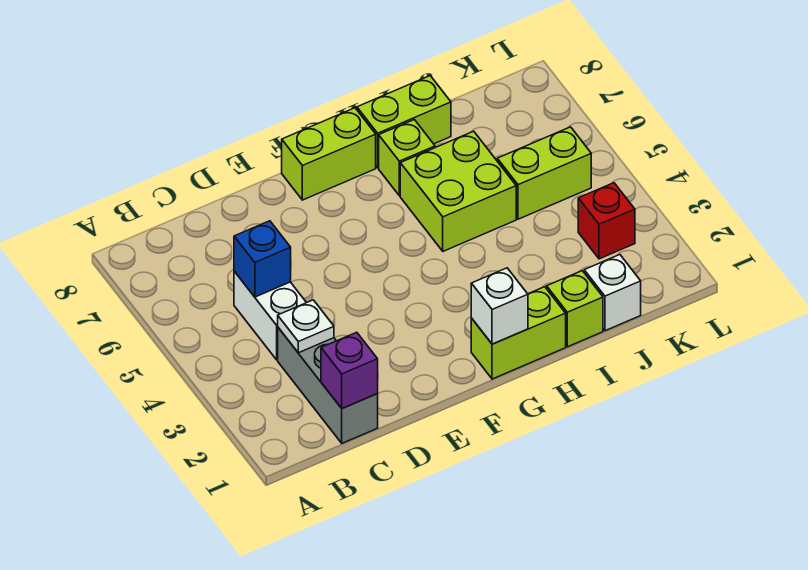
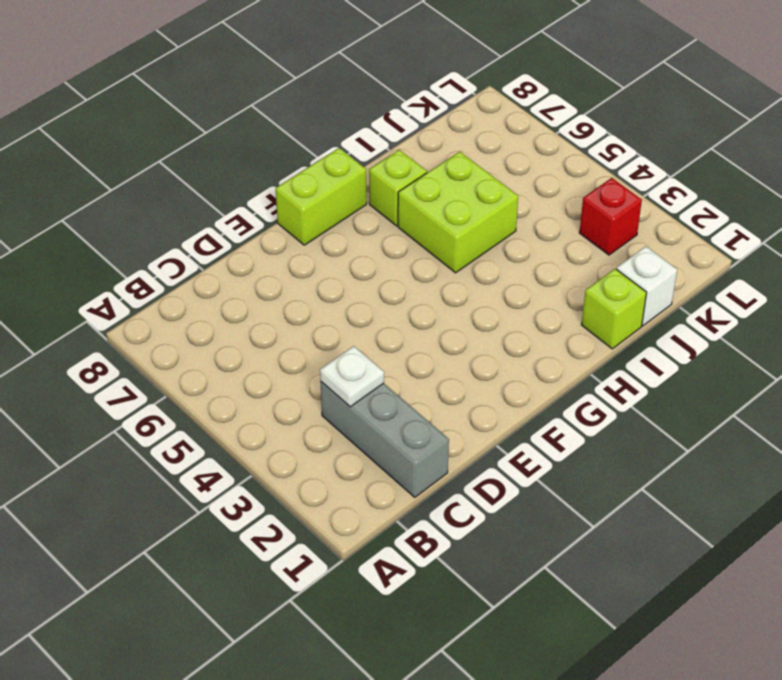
none -> white brick C4:C5 level 1
none -> lime brick G1:H1 level 1
none -> lime brick H8:I8 level 1

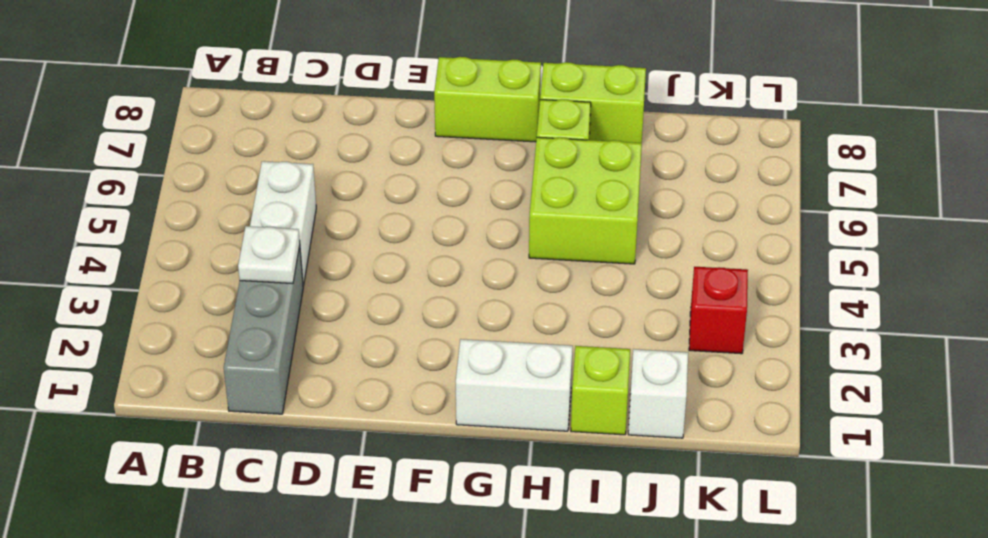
white brick G1:H1 level 1 -> lime brick G1:H1 level 1
none -> lime brick J5:K5 level 1
none -> purple brick C1 level 2
none -> blue brick C5 level 2

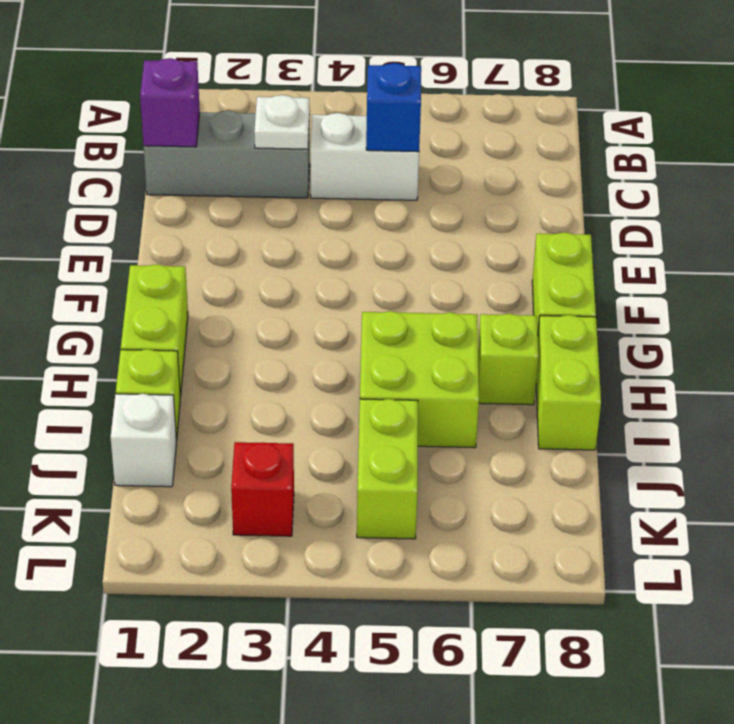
none -> white brick G1 level 2

